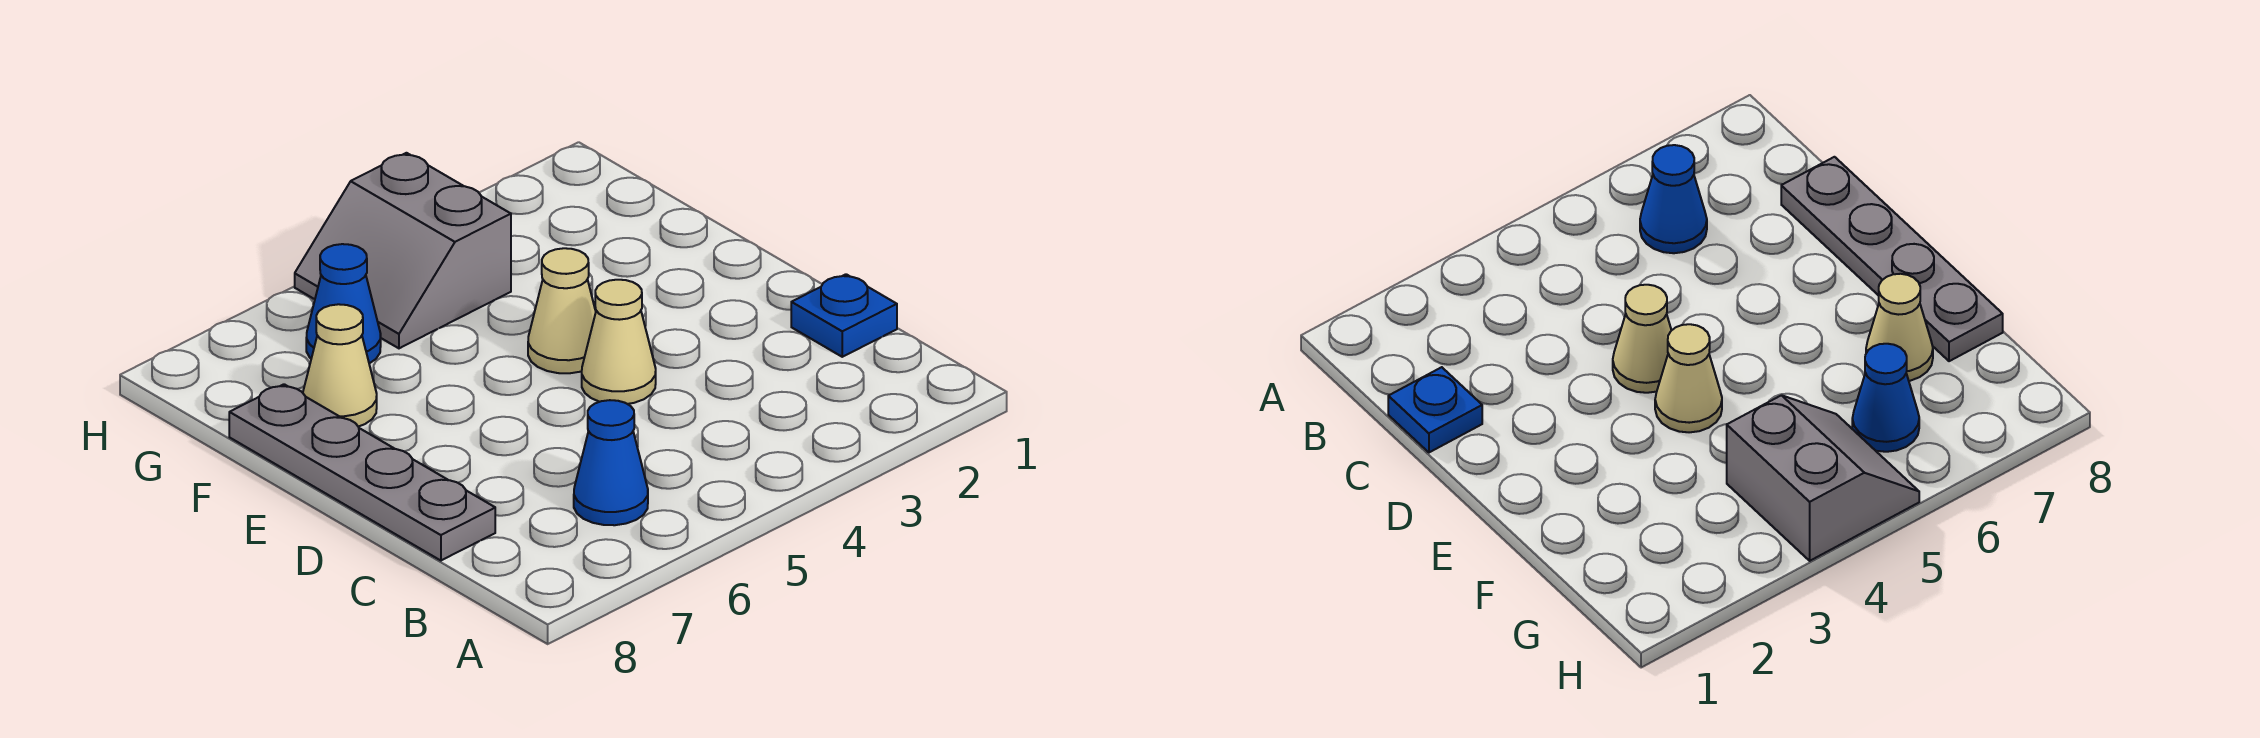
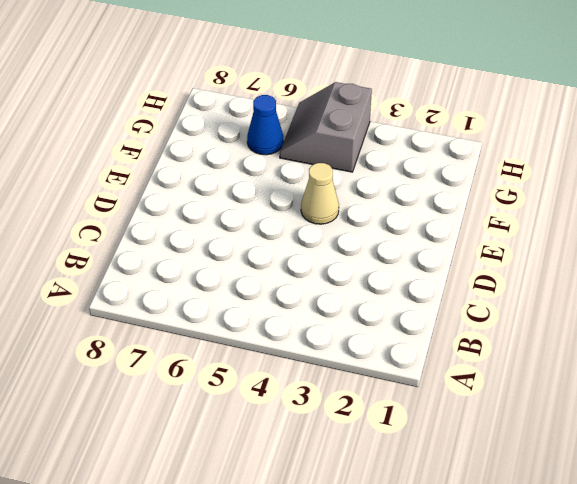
none -> blue cone B6 level 1
none -> blue plate C1 level 1

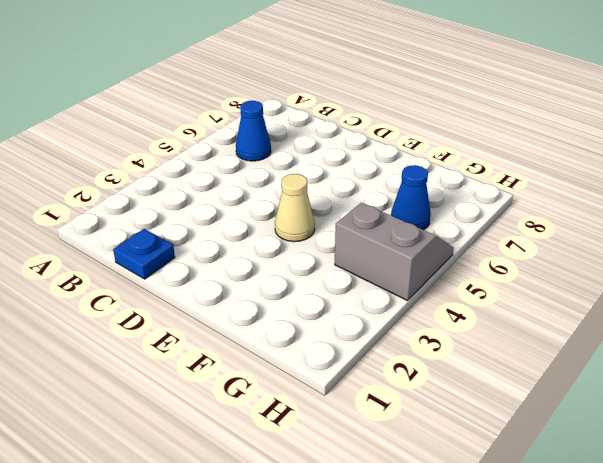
none -> grey plate C8:F8 level 1
none -> tan cone D4 level 1

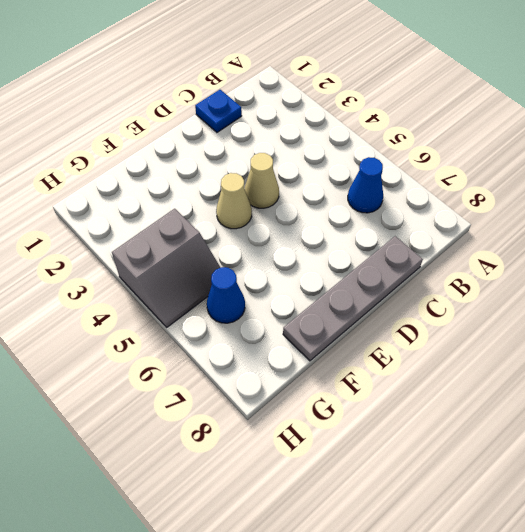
none -> tan cone F7 level 1

